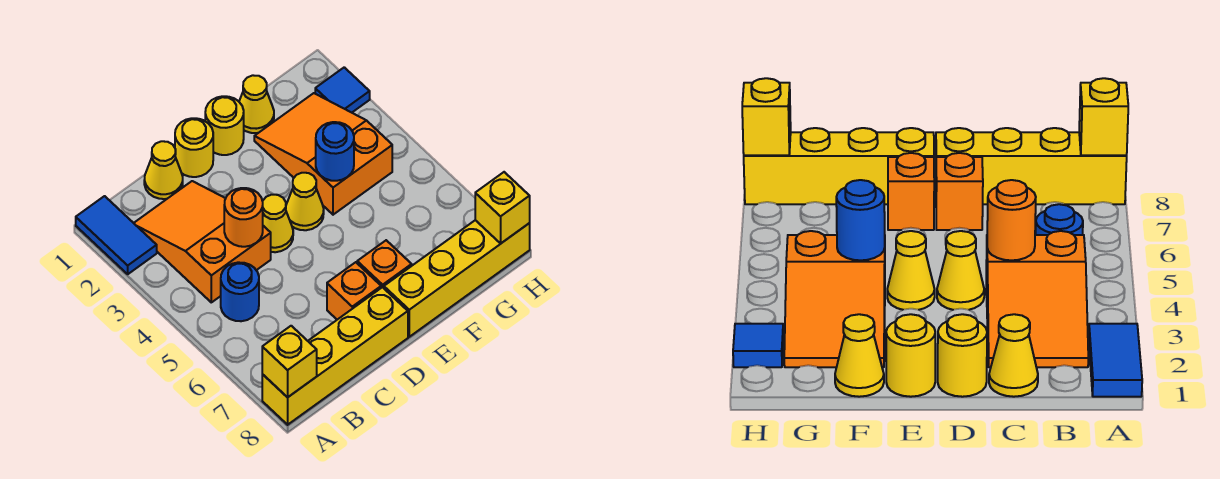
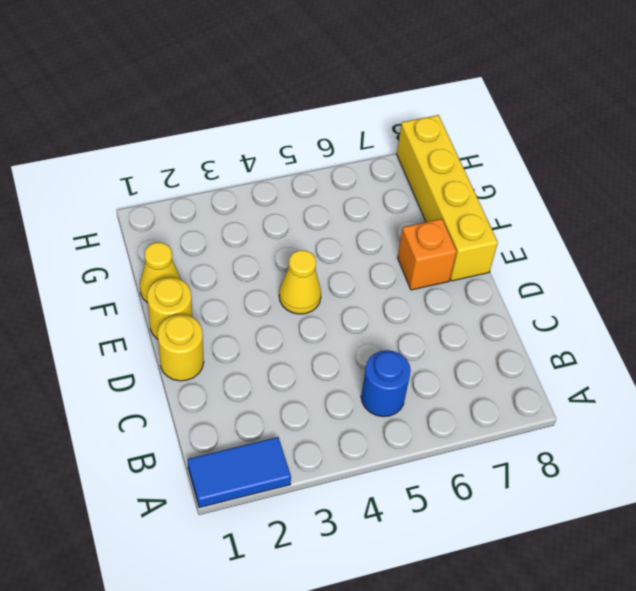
none -> yellow brick A8:D8 level 1
none -> orange slope B2:C4 level 1 top 4
none -> yellow cone C1 level 1

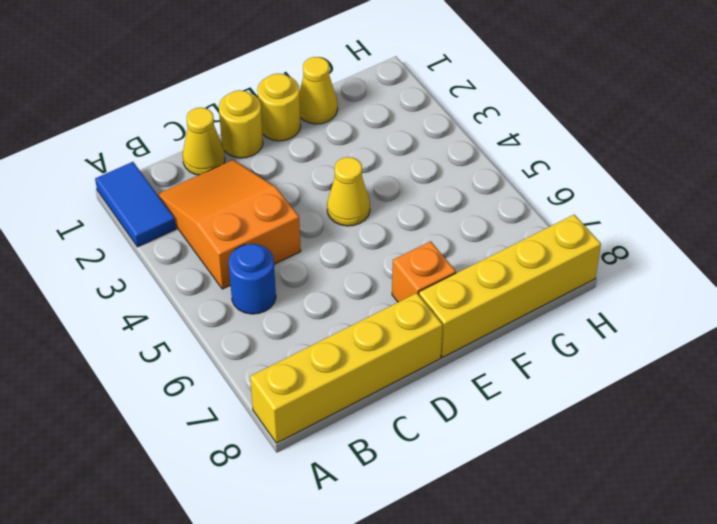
none -> yellow cone D4 level 1
none -> orange brick D7 level 1
none -> orange slope F2:G4 level 1 top 4

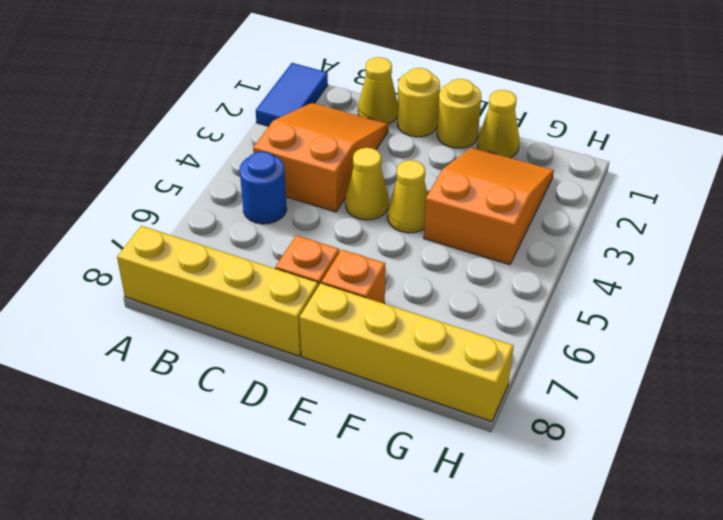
none -> blue tile H2 level 1
none -> yellow brick A8 level 2
none -> orange round brick C4 level 2

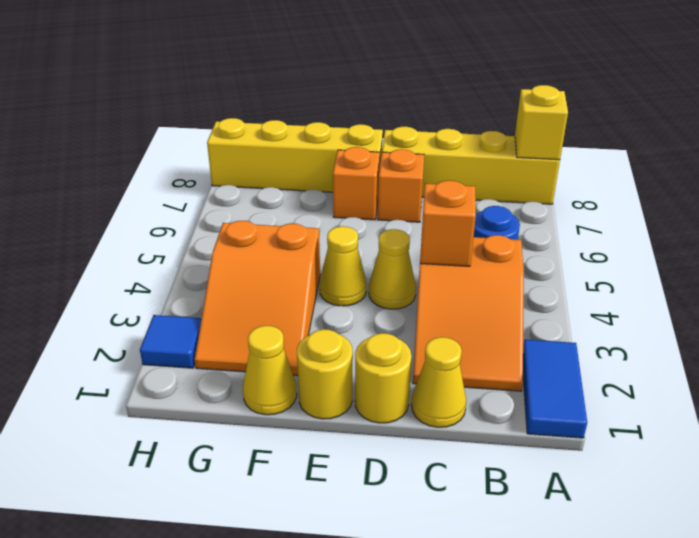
orange brick C4 level 2 -> orange round brick C4 level 2
none -> blue round brick F4 level 2
none -> yellow brick H8 level 2

